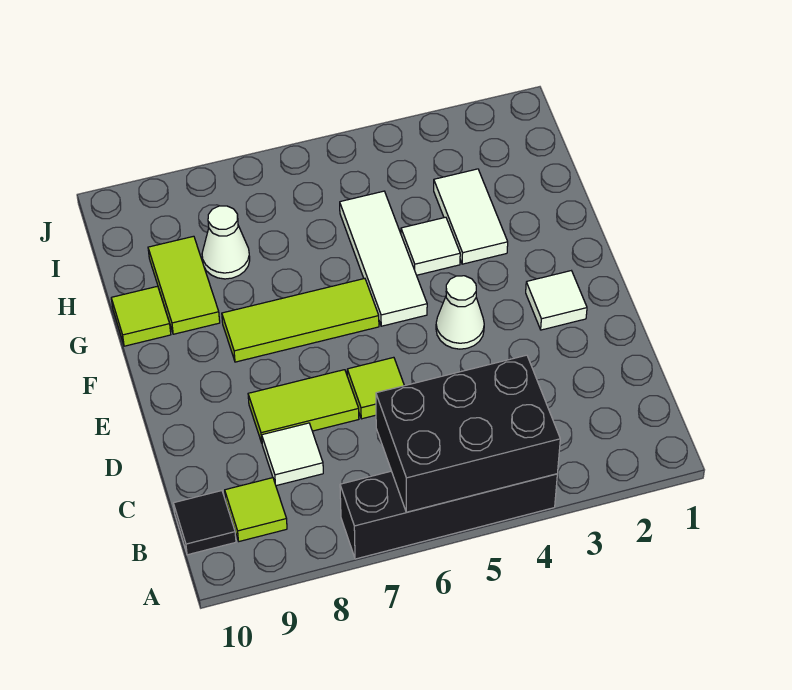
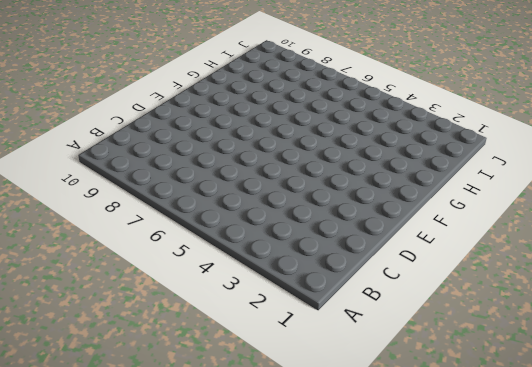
none -> black brick A4:A7 level 1
none -> lime tile B9 level 1
none -> black tile B10 level 1

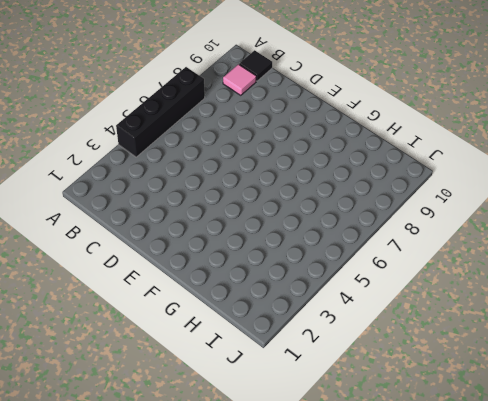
pink tile B9 level 1 -> lime tile B9 level 1
none -> white tile C8 level 1
none -> lime tile D6 level 1
none -> lime tile D7:D8 level 1

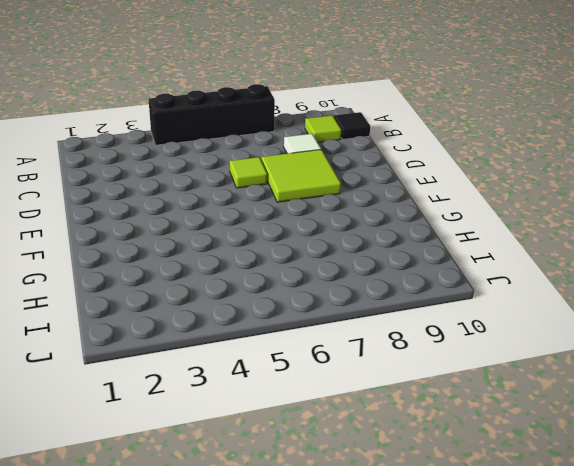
lime tile D7:E8 level 1 -> lime tile D7:D8 level 1
none -> white tile E2 level 1
none -> white cone E4 level 1
none -> white tile F5:H5 level 1

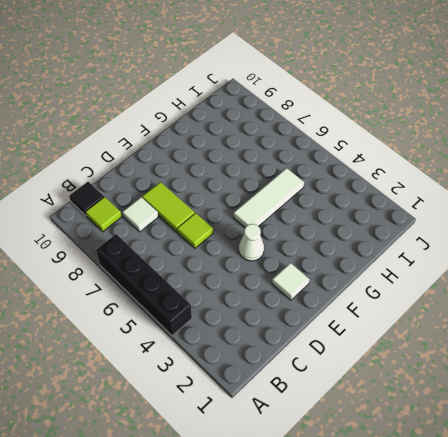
none -> lime tile F6:F8 level 1
none -> white tile G3:H3 level 1
none -> white tile G4 level 1

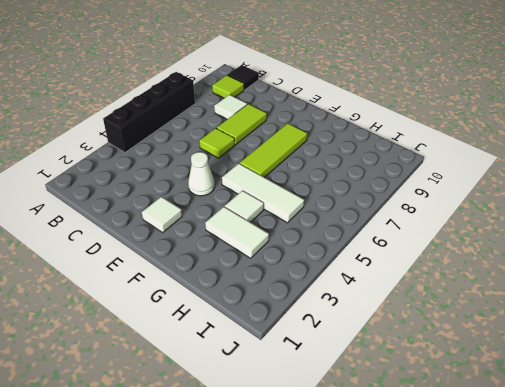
none -> lime tile G9:H9 level 1
none -> lime tile G10 level 1
none -> white cone H8 level 1

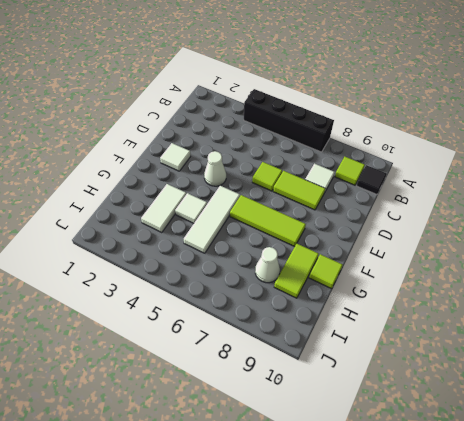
none -> black brick A4:B6 level 2

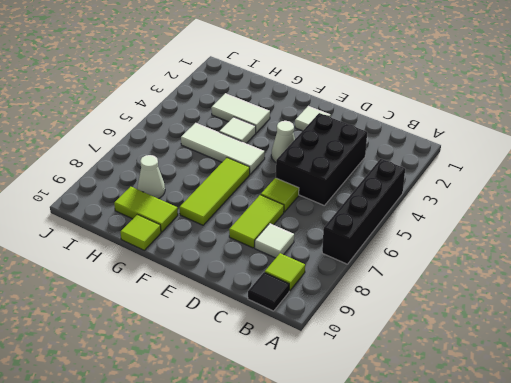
black brick C3:D5 level 1 -> black brick A4:B6 level 2

